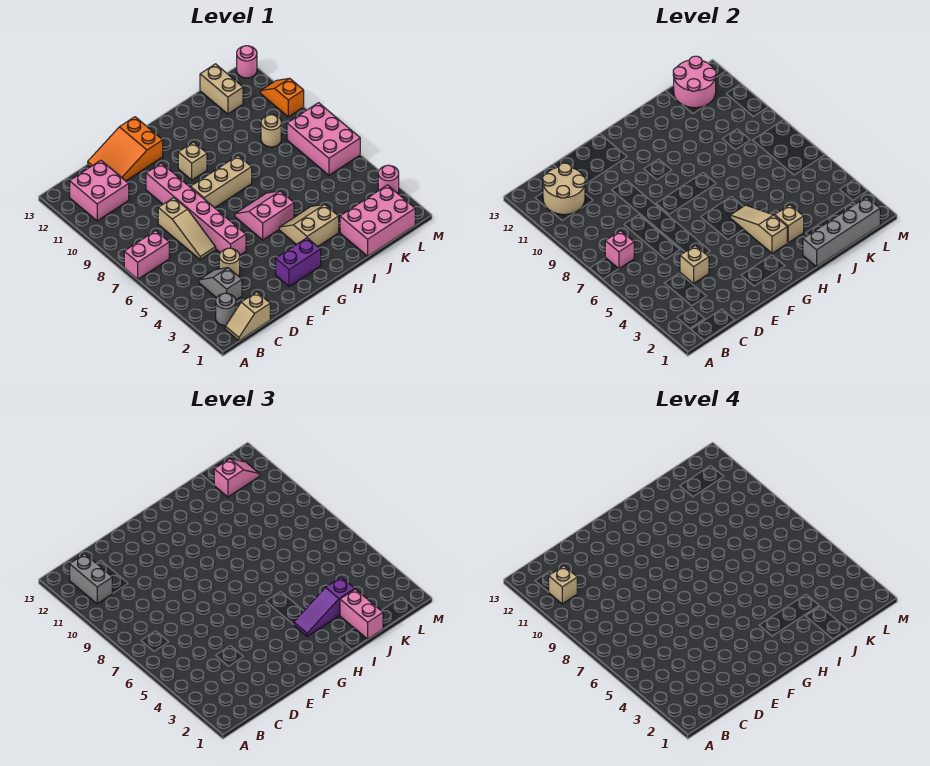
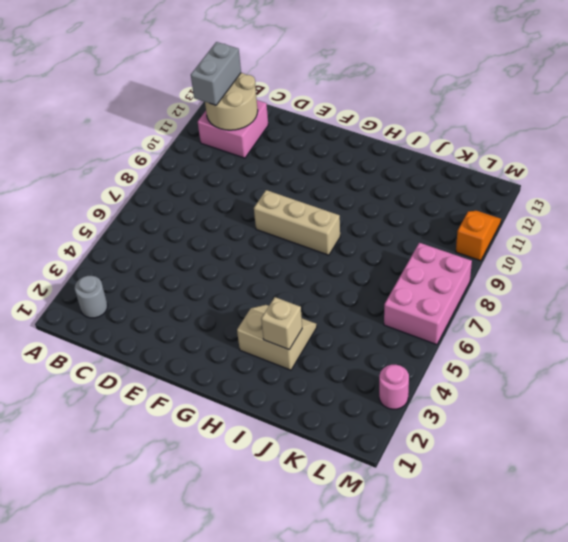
none -> pink brick A7:B7 level 1
none -> tan slope B1:C1 level 1 top C
none -> grey slope C3:C4 level 1 top 3
none -> tan round brick D4 level 1

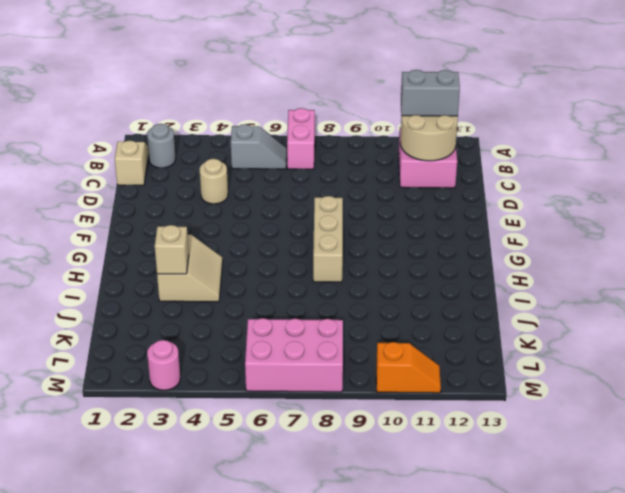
grey slope B5:B6 level 1 top 5 -> grey slope C3:C4 level 1 top 3
none -> tan slope D6:D8 level 1 top 8
none -> orange slope D12:F13 level 1 top F
none -> pink brick E5:E10 level 1
none -> purple brick F2:G2 level 1

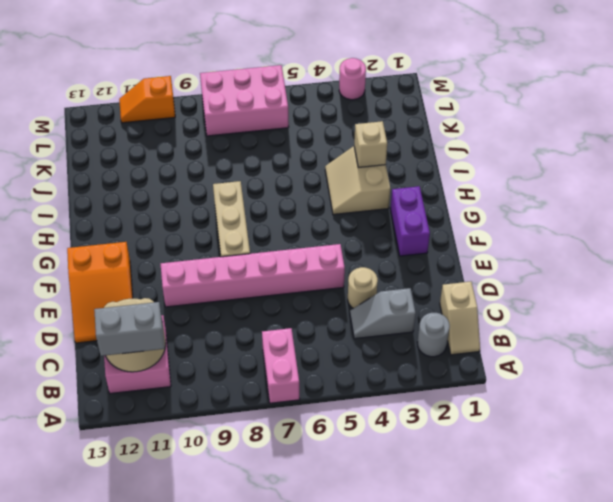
none -> tan slope D6:D8 level 1 top 8
none -> pink slope G5:H6 level 1 top 5
none -> tan brick G10 level 1
none -> pink brick J1:L2 level 1

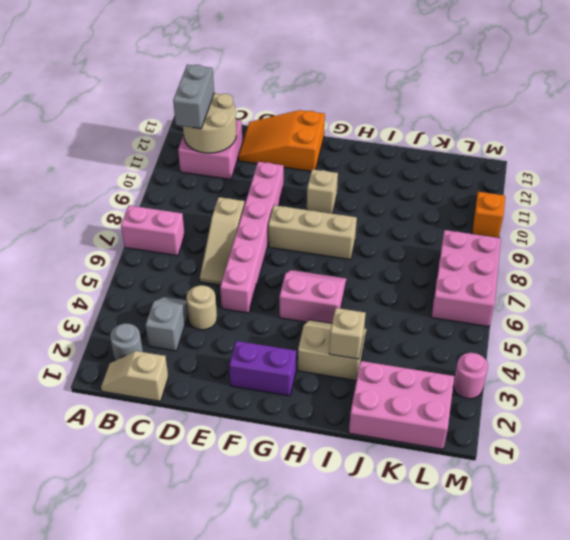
none -> tan round brick K9 level 1
none -> tan brick K12:K13 level 1
none -> pink round brick M13 level 1
none -> pink brick B7 level 2

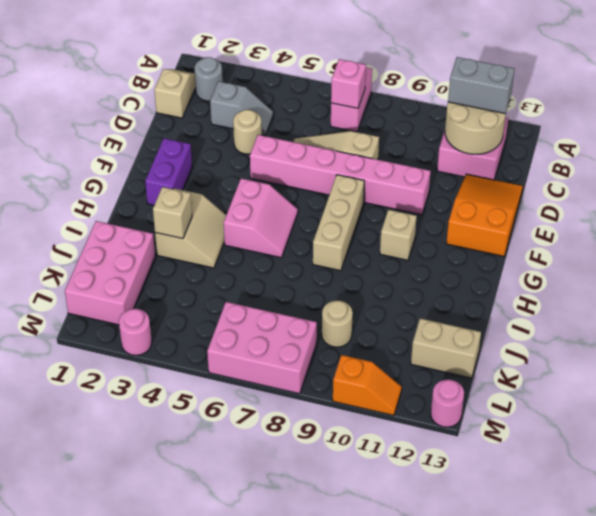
none -> tan brick D4 level 2
none -> tan slope H3:H5 level 2 top 3
none -> grey brick I1:L1 level 2
none -> pink round brick K12:L13 level 2

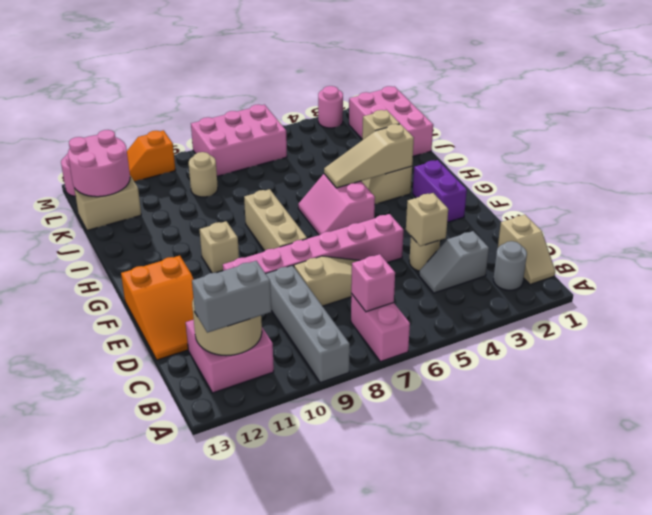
grey brick A9:D9 level 1 -> grey brick I1:L1 level 2
none -> purple slope H3:J3 level 3 top J
none -> pink brick J1:J2 level 3
none -> pink slope K12:L12 level 3 top K
none -> tan brick B11 level 4

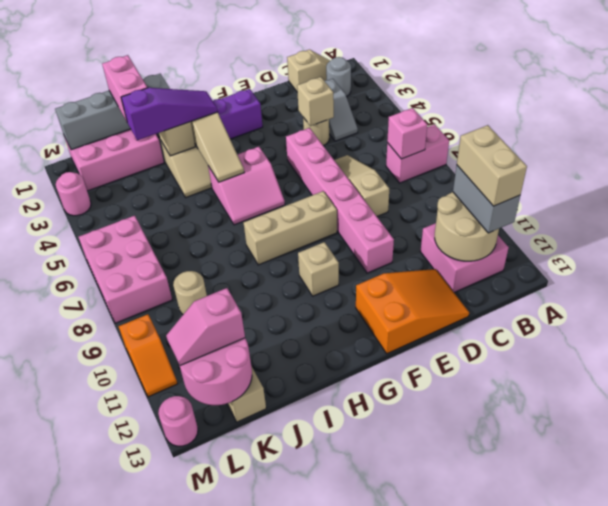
tan brick B11:B12 level 4 -> tan brick B11 level 4

